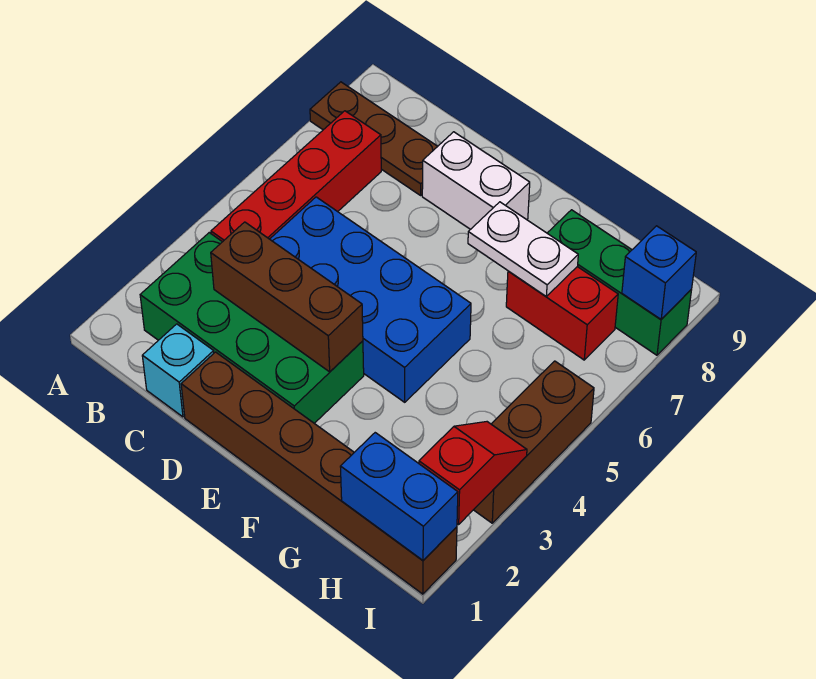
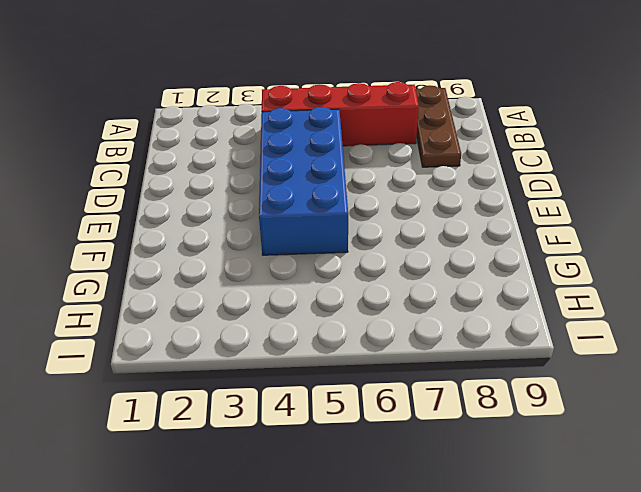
none -> green brick B2:E3 level 1
none -> cyan brick C1 level 1
none -> brown brick D1:I1 level 1

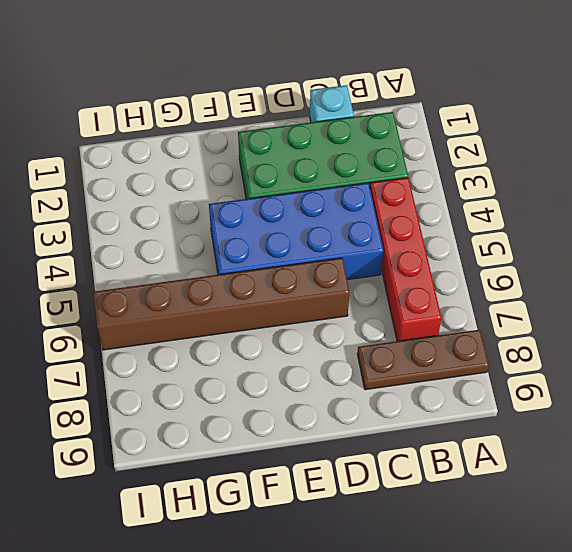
brown brick D6:I6 level 1 -> brown brick D1:I1 level 1
none -> white brick D8:E8 level 1
none -> red brick G7:H7 level 1
none -> green brick G8:I8 level 1

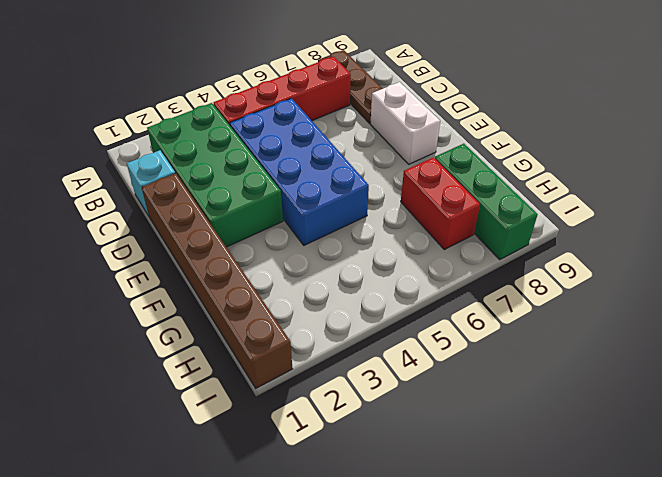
none -> brown brick I3:I5 level 1
none -> brown brick C3:E3 level 2
none -> white plate F7:G7 level 2

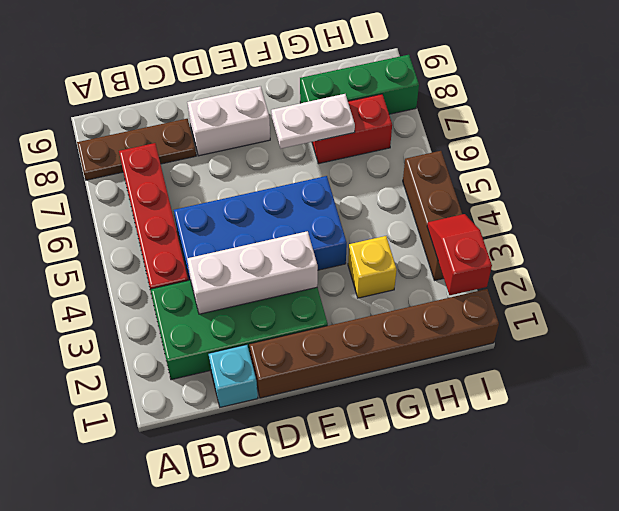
white brick C3:E3 level 2 -> brown brick C3:E3 level 2
yellow brick G3 level 1 -> none
none -> blue brick H1:I1 level 2
none -> blue brick I8 level 2

